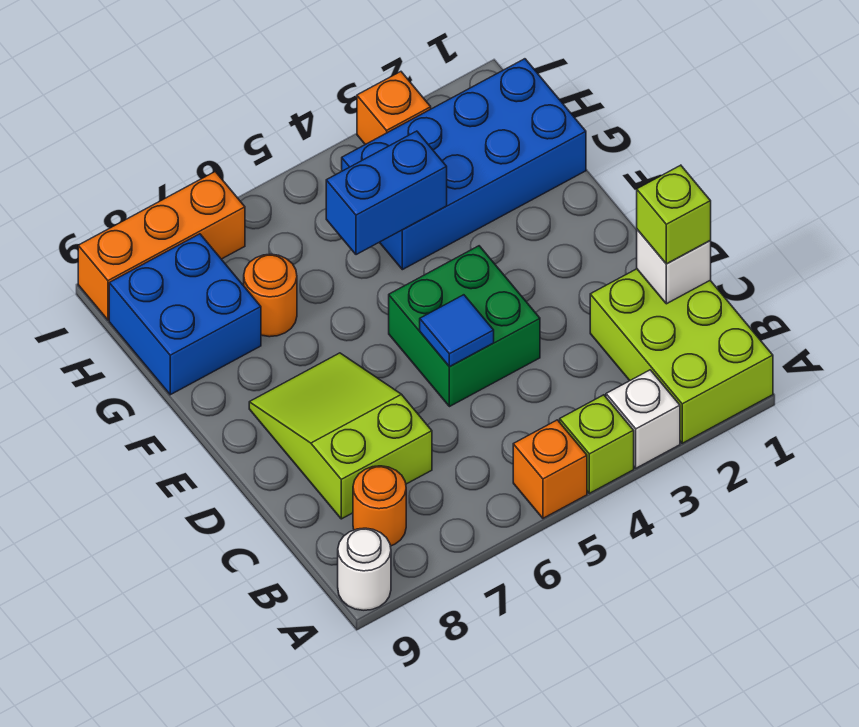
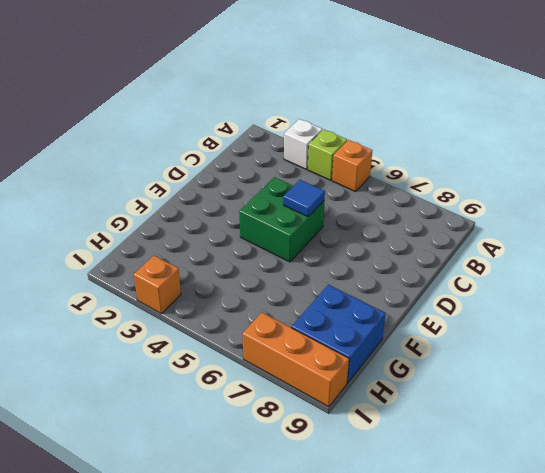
none -> lime brick A1:C2 level 1
none -> white round brick A9 level 1
none -> orange round brick B8 level 1

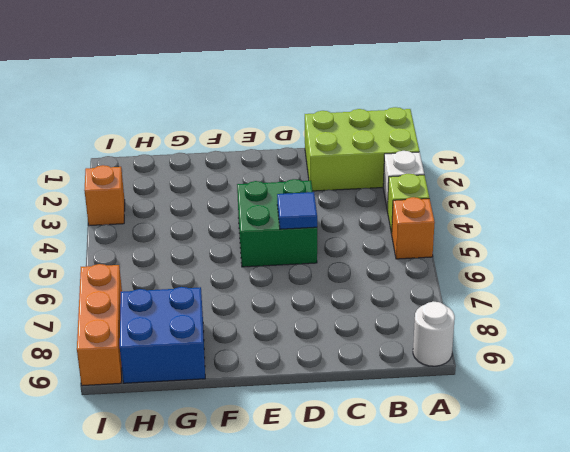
none -> orange round brick B8 level 1
none -> lime slope C7:E8 level 1 top C
none -> blue brick G1:H4 level 1

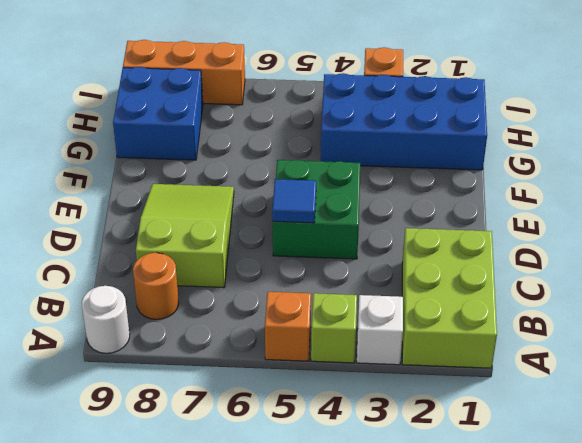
none -> orange round brick G7 level 1
none -> white brick C1 level 2
none -> blue brick G4:G5 level 2

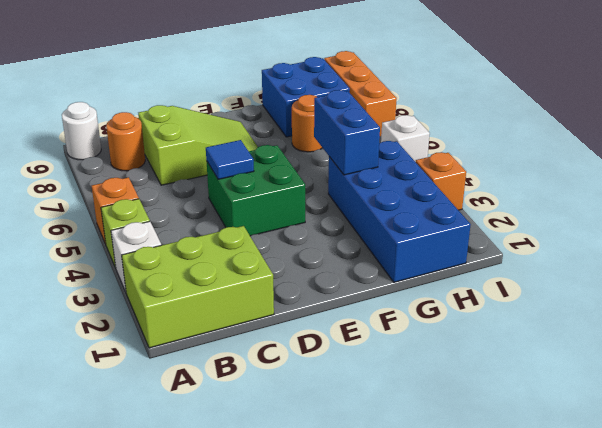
white brick I5 level 1 -> white brick C1 level 2
none -> lime brick C1 level 3

